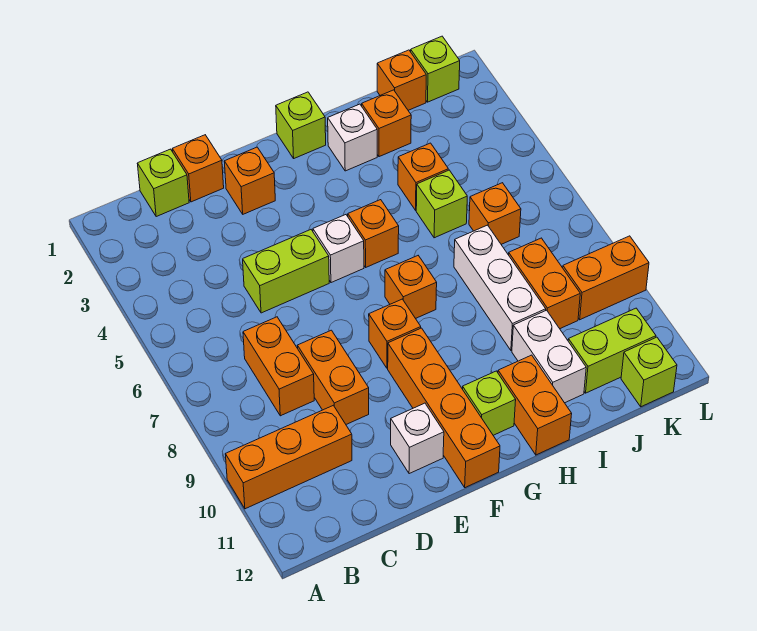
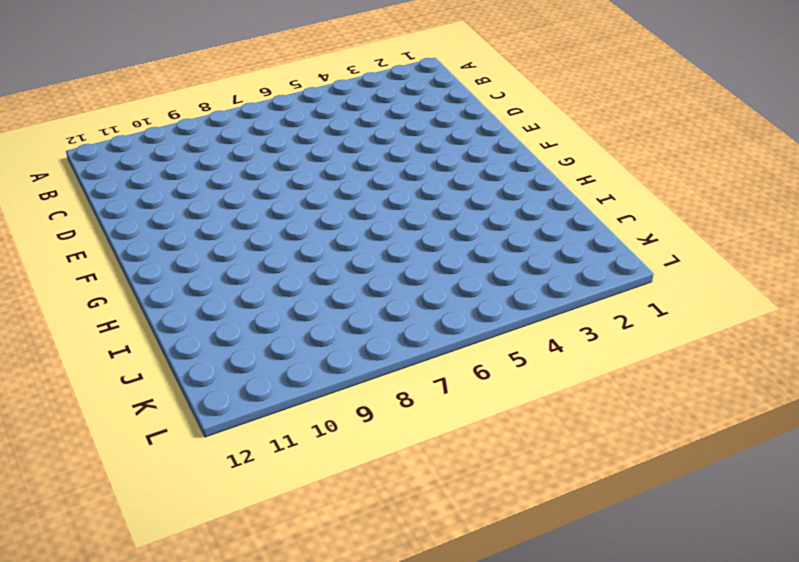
none -> orange brick A10:C10 level 1
none -> lime brick C1 level 1
none -> orange brick C7:C8 level 1

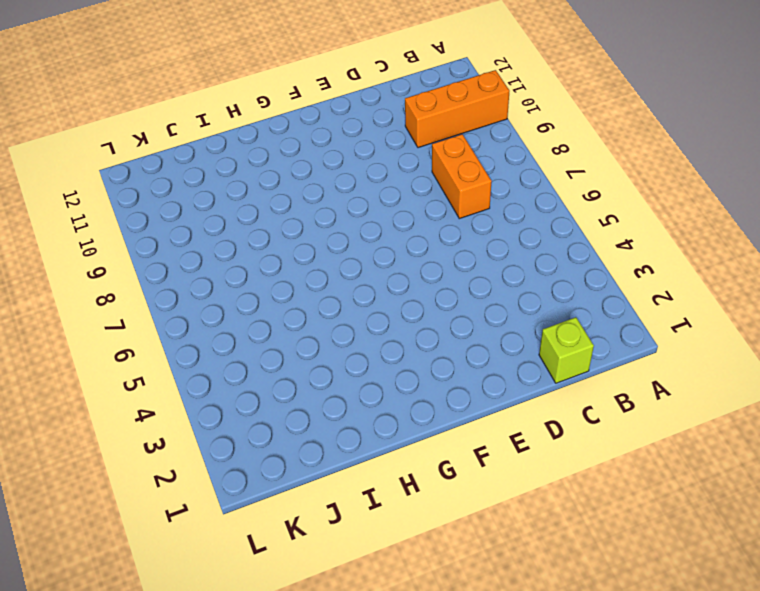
none -> orange brick D1 level 1
none -> lime brick D5:E5 level 1
none -> orange brick D8:D9 level 1

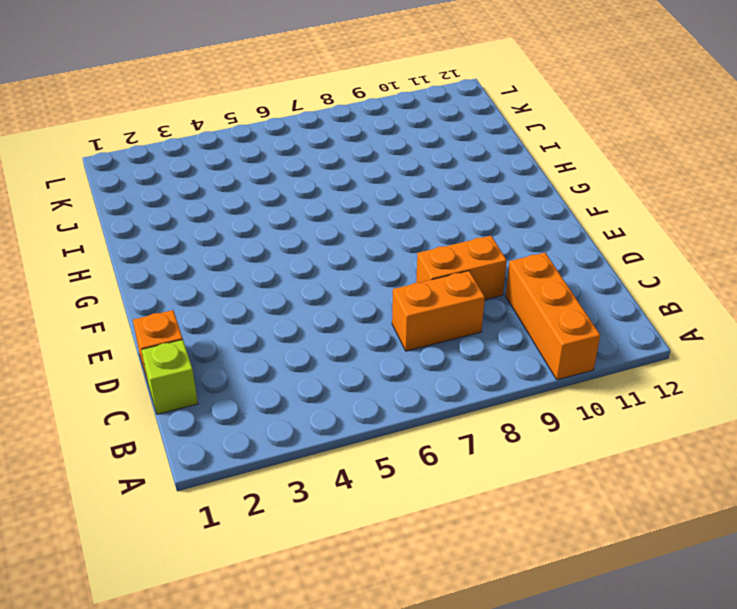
none -> lime brick D5:E5 level 1
none -> orange brick E2 level 1
none -> white brick E11 level 1

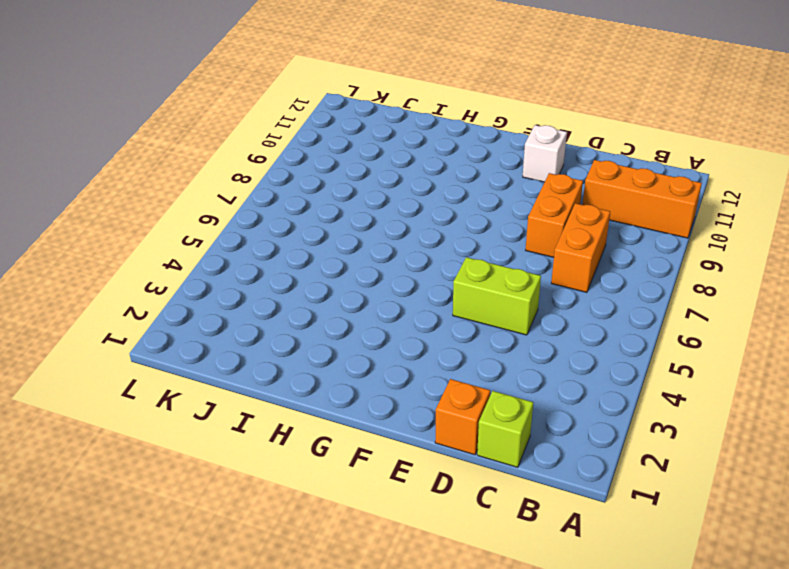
none -> orange brick E2 level 1
none -> white brick F5 level 1
none -> orange brick F8 level 1

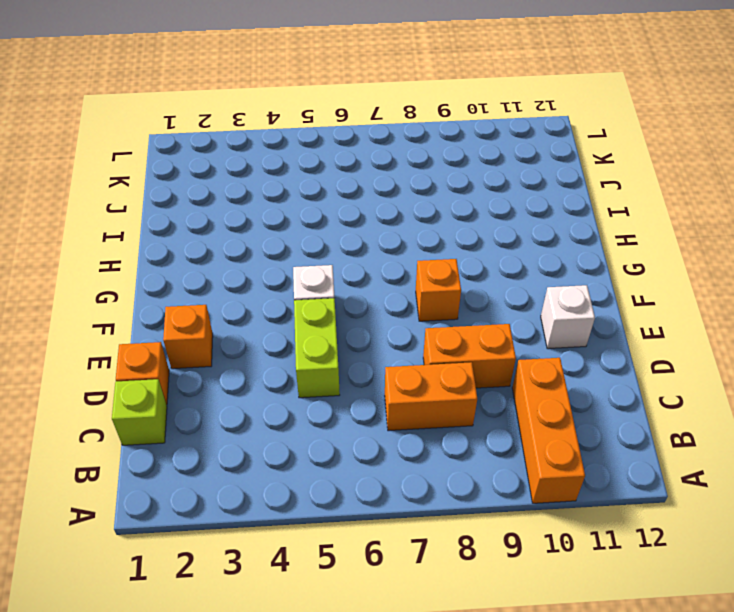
none -> orange brick F9:F12 level 1
none -> lime brick G1 level 1
none -> orange brick G5 level 1

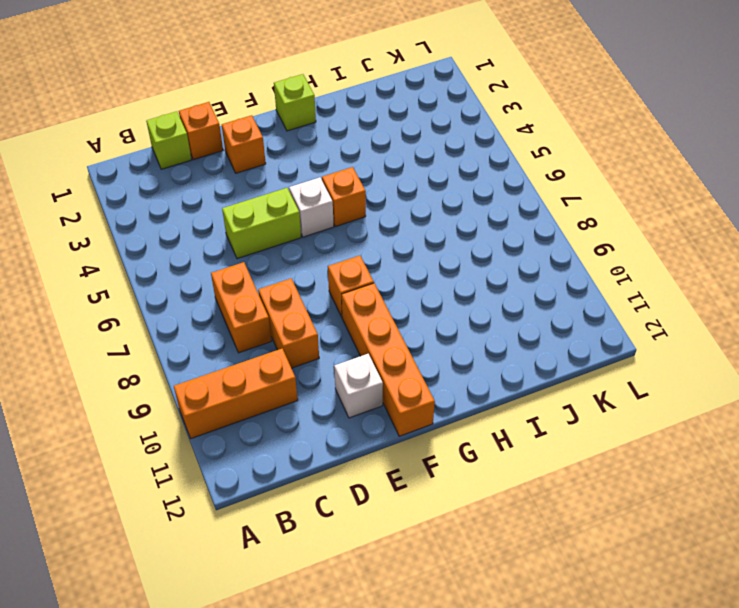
none -> orange brick G7 level 1
none -> lime brick G11 level 1
none -> white brick H2 level 1

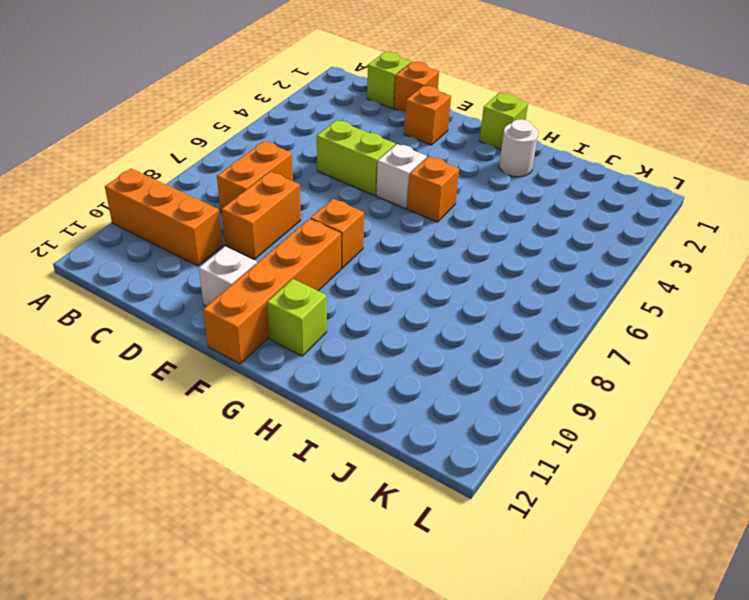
white round brick H2 level 1 -> white brick H2 level 1
none -> orange brick G7 level 1
none -> orange brick H11:H12 level 1
none -> orange brick I2 level 1

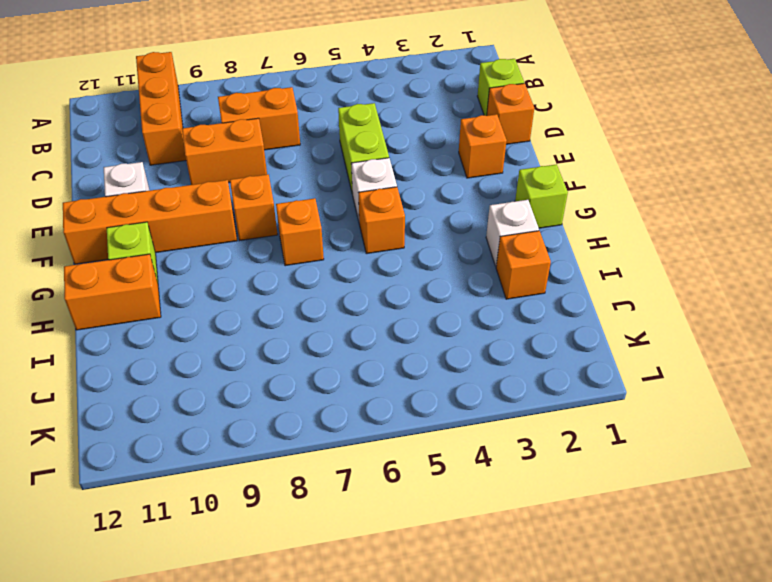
none -> orange brick I4 level 1
none -> lime brick I5 level 1
none -> white brick I7:I9 level 1

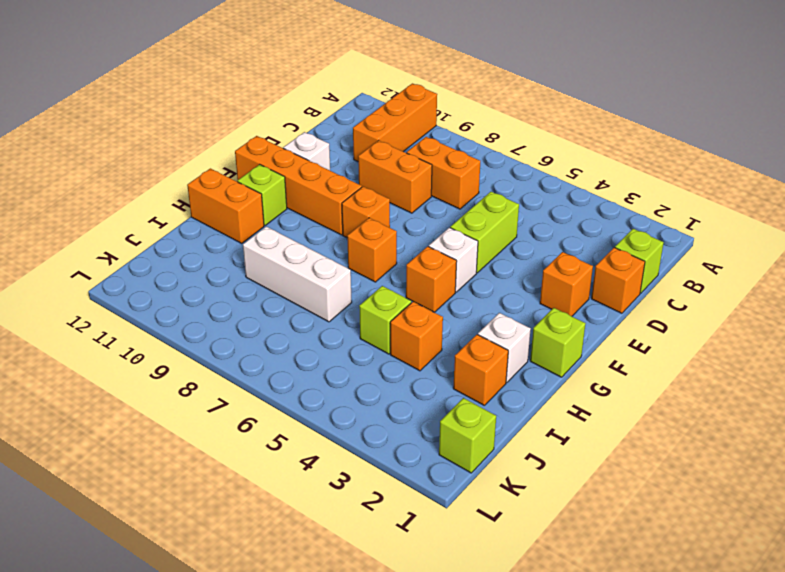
none -> white brick I10:I11 level 1
none -> orange brick J1 level 1
none -> orange brick J6 level 1

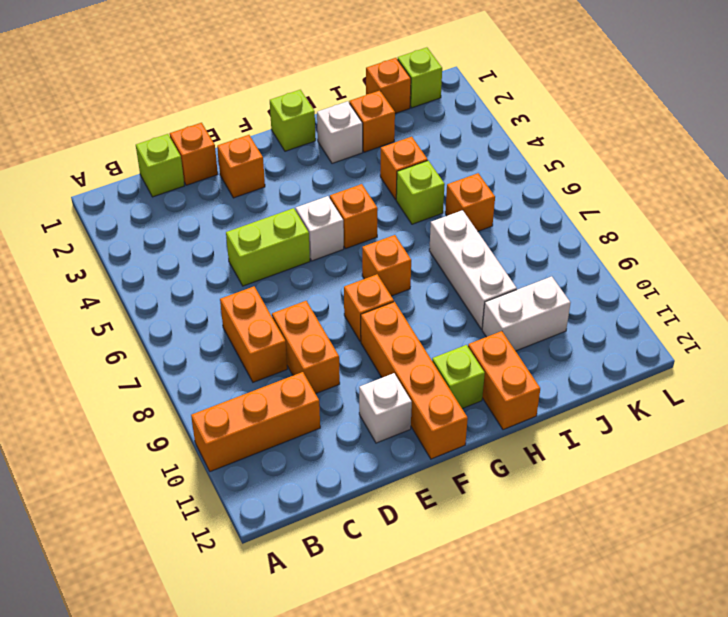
white brick I10:J10 level 1 -> white brick I10:I11 level 1
none -> orange brick J8:J9 level 1
none -> lime brick J11:K11 level 1
none -> orange brick K9:L9 level 1

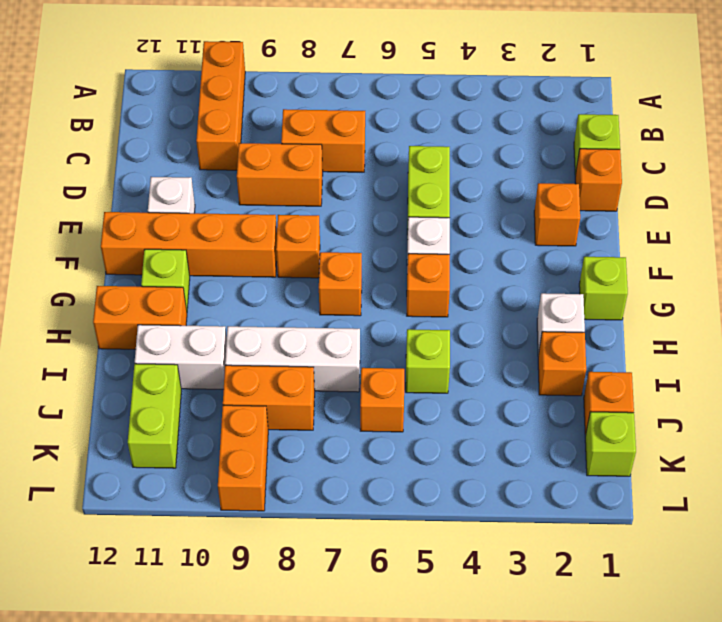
none -> orange brick I4 level 1
none -> lime brick K12 level 1

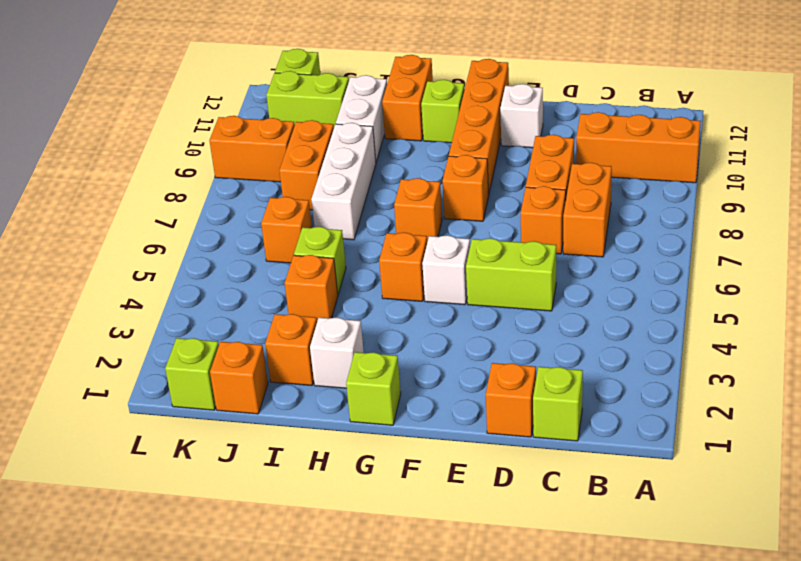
orange brick D7 level 1 -> orange brick E2 level 1

